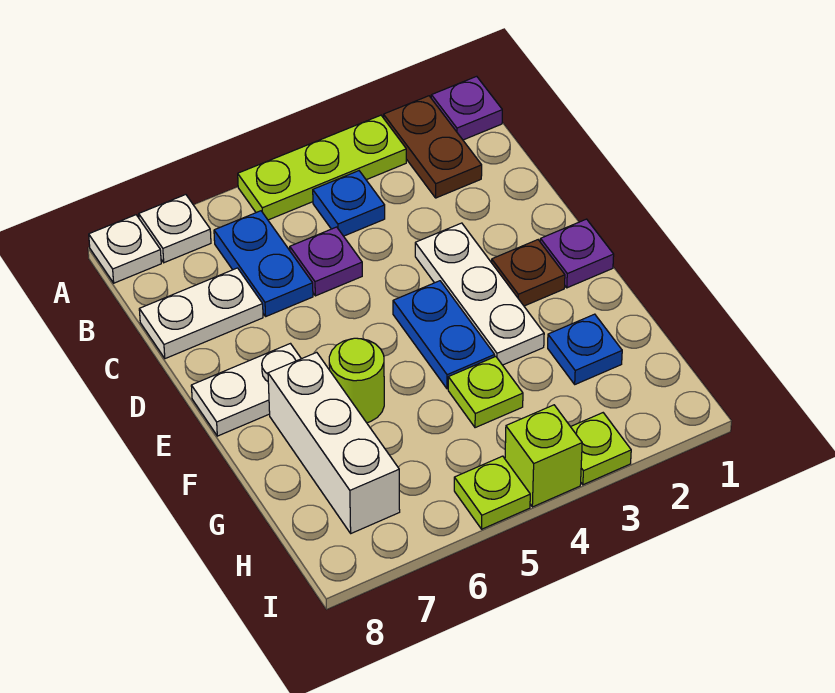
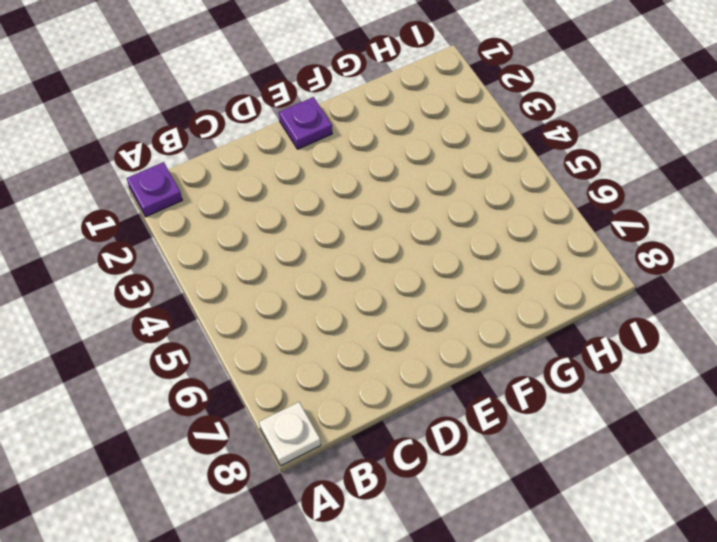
none -> brown plate A2:B2 level 1
none -> lime plate A3:A5 level 1
none -> white plate A7 level 1

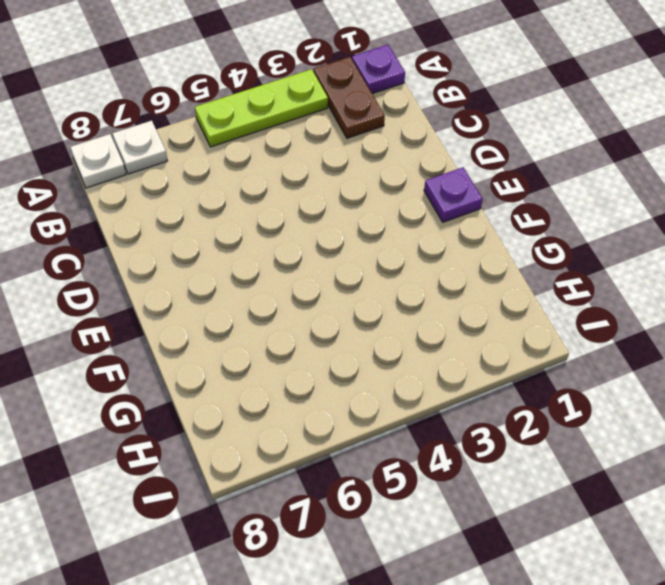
none -> blue plate B4 level 1
none -> blue plate B6:C6 level 1
none -> purple plate C5 level 1

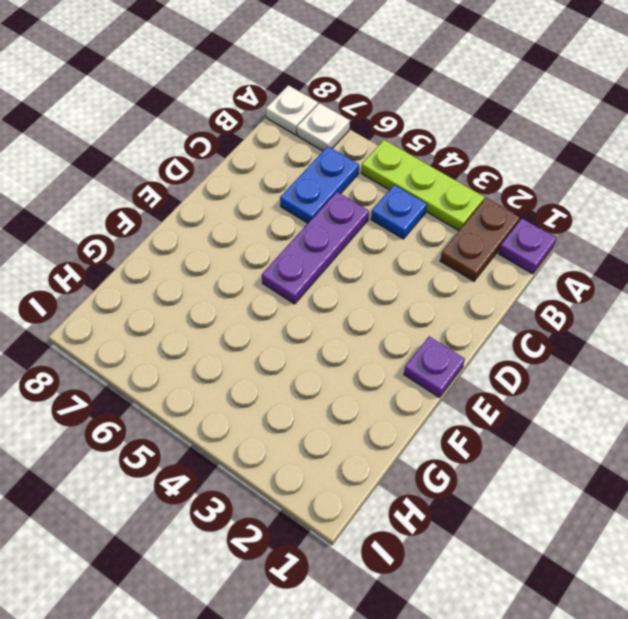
purple plate C5:E5 level 1 -> purple plate C5 level 1
none -> white plate C7:C8 level 1
none -> white plate D3:F3 level 1
none -> brown plate E2 level 1

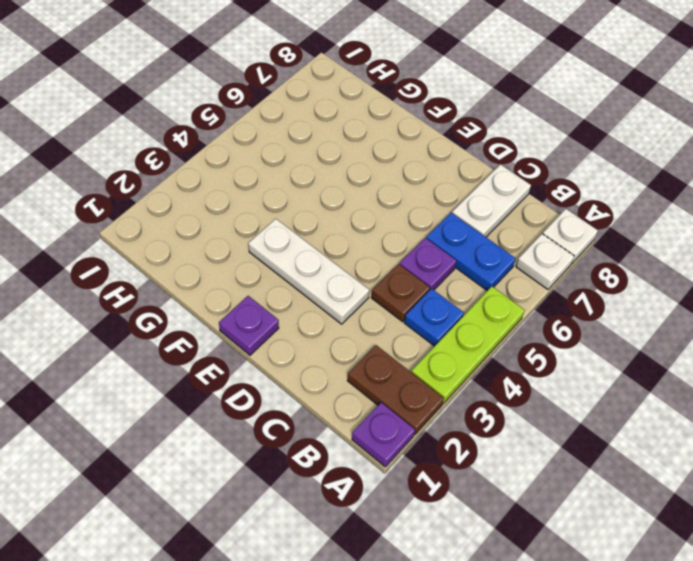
brown plate C4 level 1 -> brown plate E2 level 1
none -> blue plate E4:F4 level 1
none -> white plate E7:E8 level 1
none -> lime round brick F6 level 1

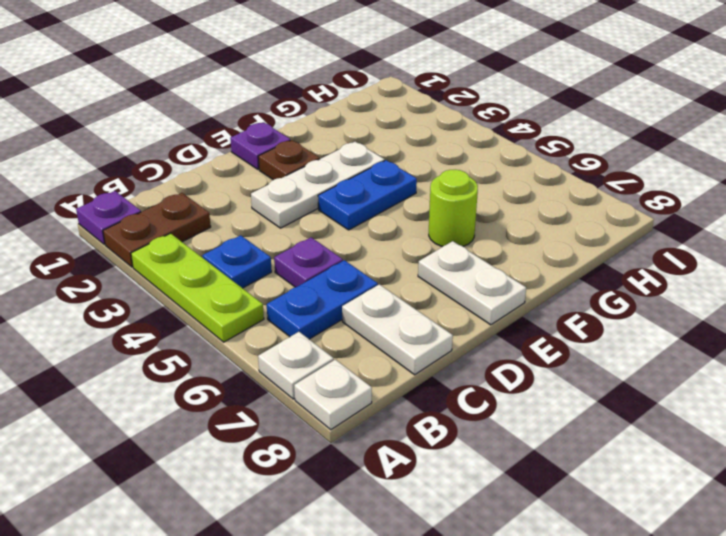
none -> white brick F7:H7 level 1
none -> blue plate G2 level 1
none -> lime plate G4 level 1

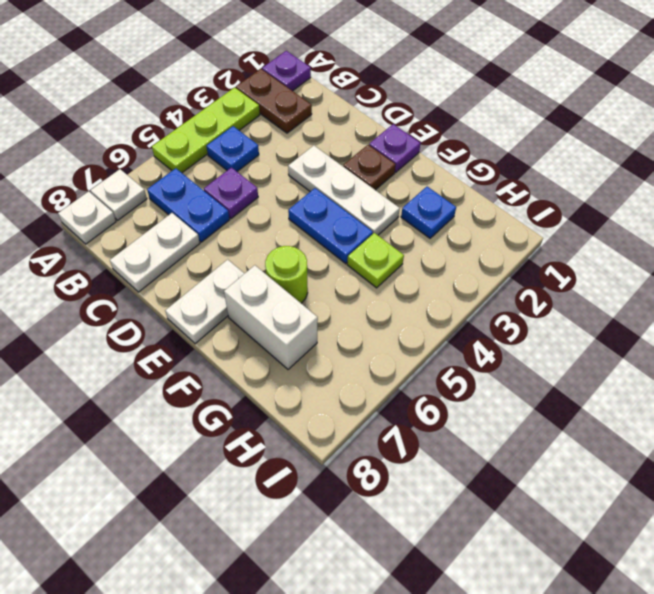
white brick F7:G7 level 1 -> white brick F7:H7 level 1
none -> lime plate I3 level 1
none -> lime brick I4 level 1
none -> lime plate I5 level 1

